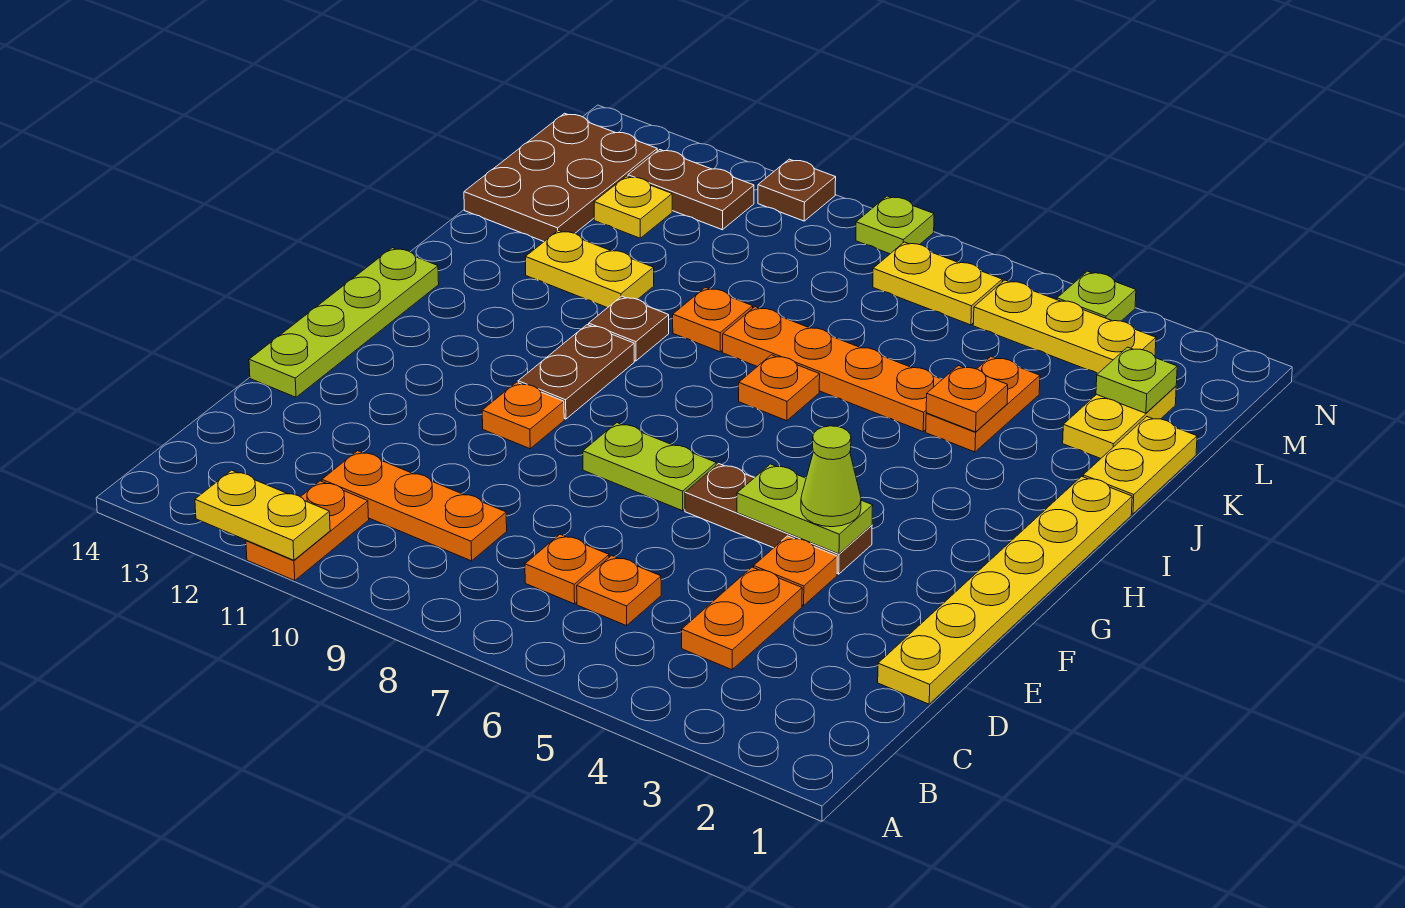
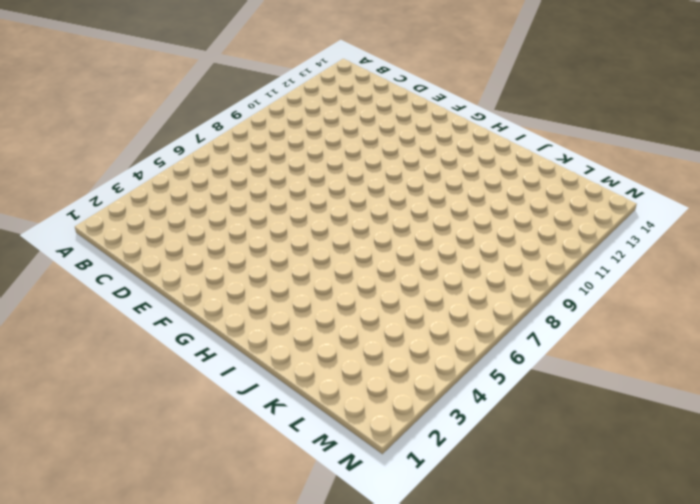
none -> orange plate A11:B11 level 1
none -> orange plate C4:D4 level 1
none -> orange plate C6 level 1
none -> orange plate C7 level 1

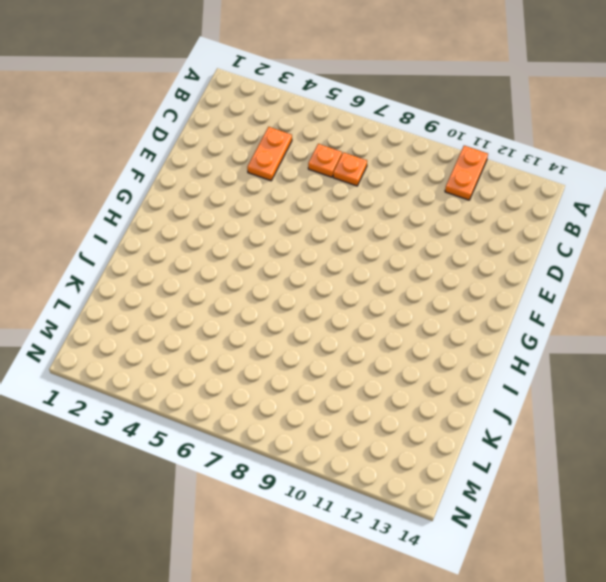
none -> orange plate C9:C11 level 1
none -> yellow plate D1:I1 level 1
none -> orange plate E4 level 1
none -> lime plate E14:H14 level 1

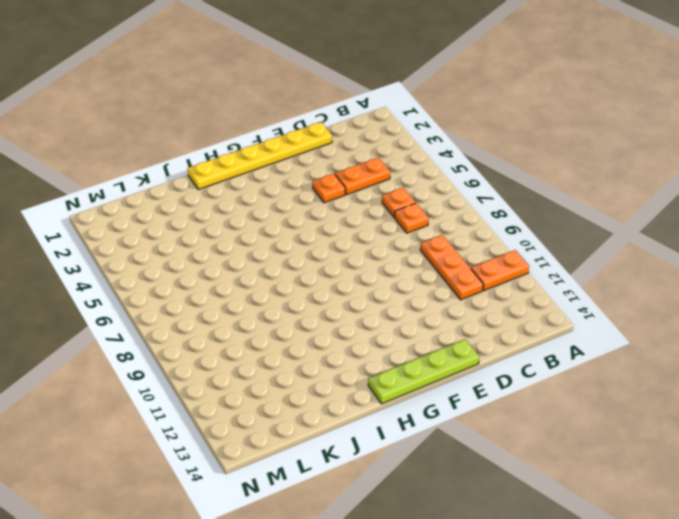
none -> brown plate F4:F6 level 1
none -> lime plate F7:F8 level 1
none -> orange plate F10 level 1
none -> brown plate G10:H10 level 1

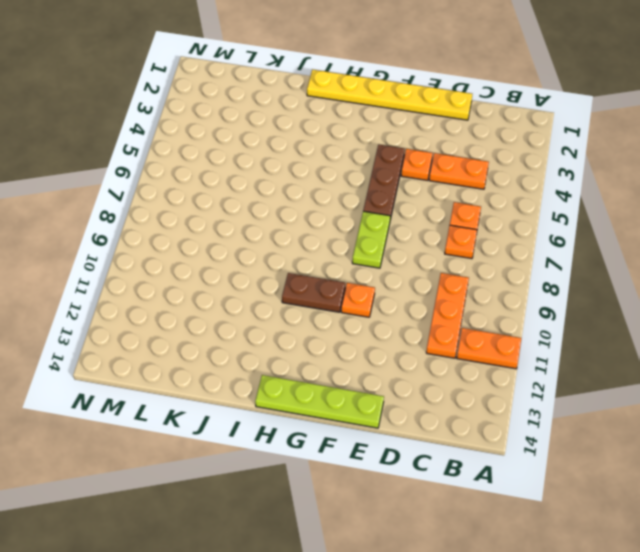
none -> orange plate I7 level 1
none -> brown plate I10 level 1
none -> yellow plate J1:K1 level 1
none -> orange plate J4:K4 level 1

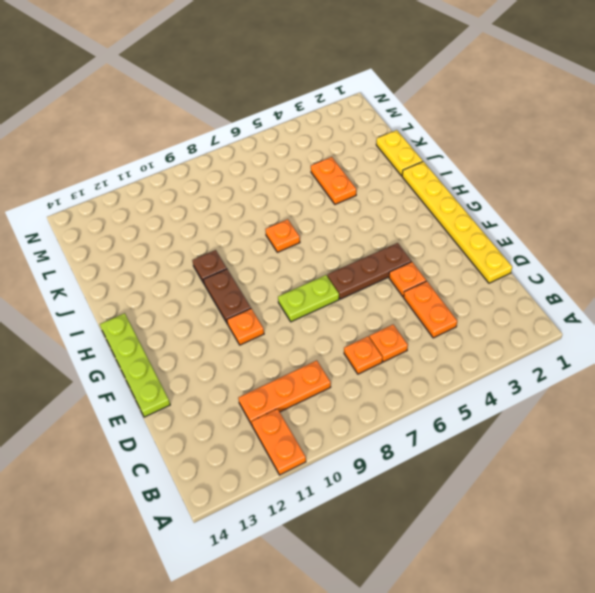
none -> orange plate J5:J8 level 1
none -> orange plate J9 level 1
none -> yellow plate J11:J12 level 1
none -> yellow plate K2:L2 level 1

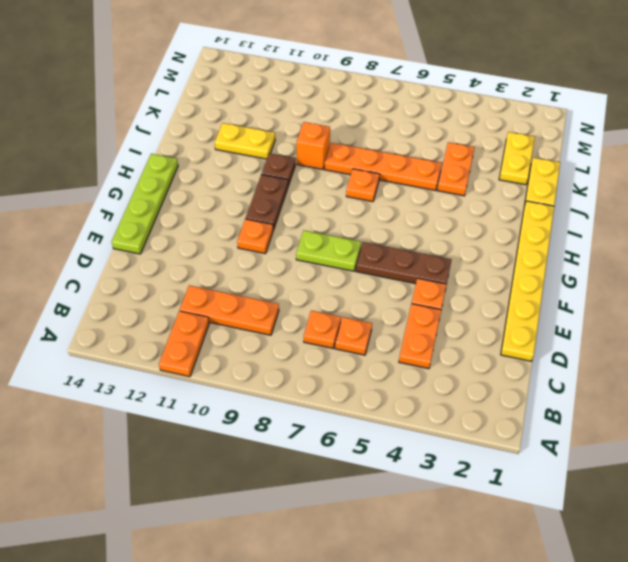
orange brick J9 level 1 -> orange plate J9 level 1
none -> brown plate K13:M14 level 1
none -> yellow plate L12 level 1
none -> yellow plate M3:M5 level 1
none -> yellow plate M6:M7 level 1

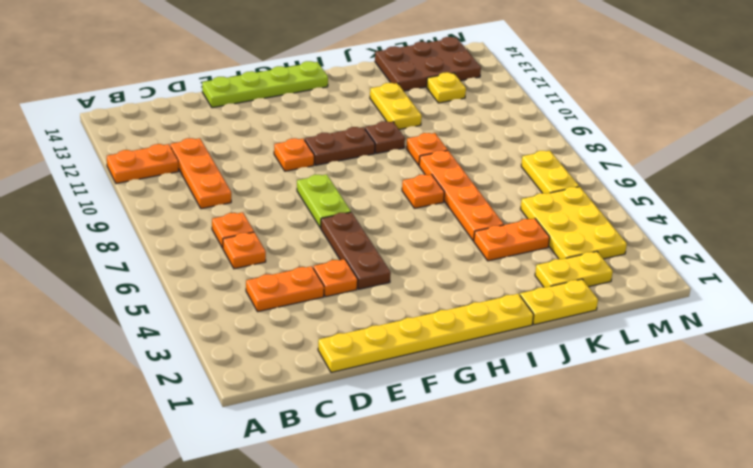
yellow plate L3:M5 level 1 -> yellow plate M3:M5 level 1
none -> brown plate M11:M12 level 1
none -> lime plate N4 level 1
none -> lime plate N8 level 1
none -> brown plate N10 level 1

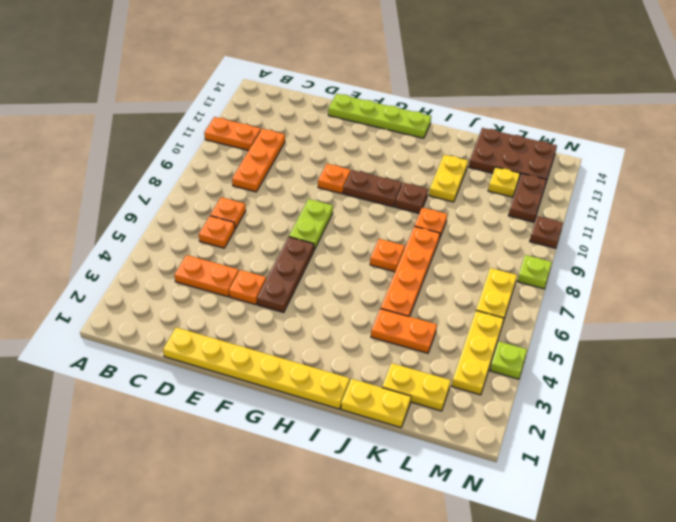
none -> yellow plate A11:A12 level 2
none -> lime plate F4:F5 level 2
none -> orange plate J4 level 2
none -> lime plate L2 level 2

